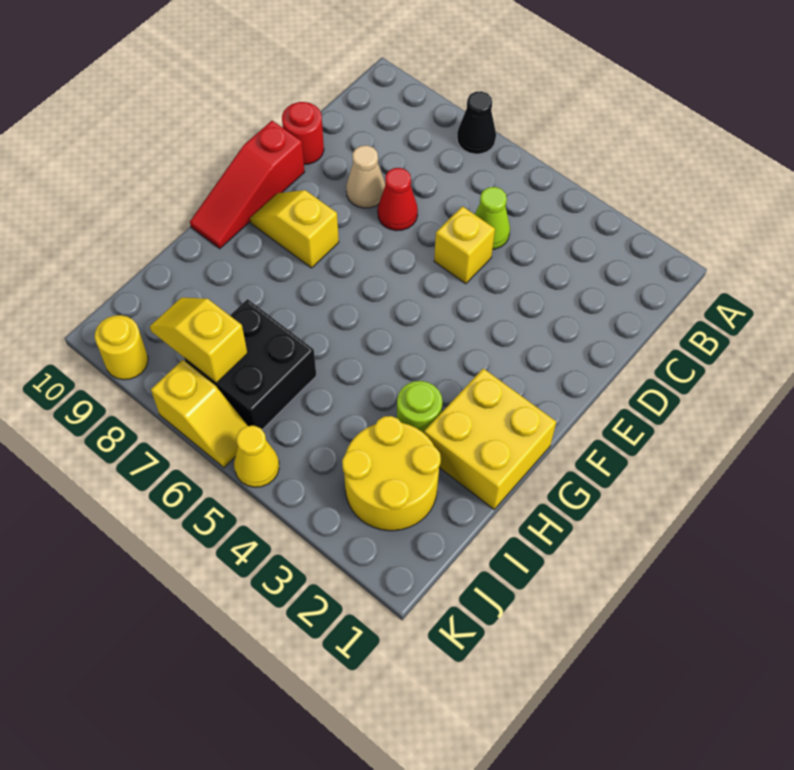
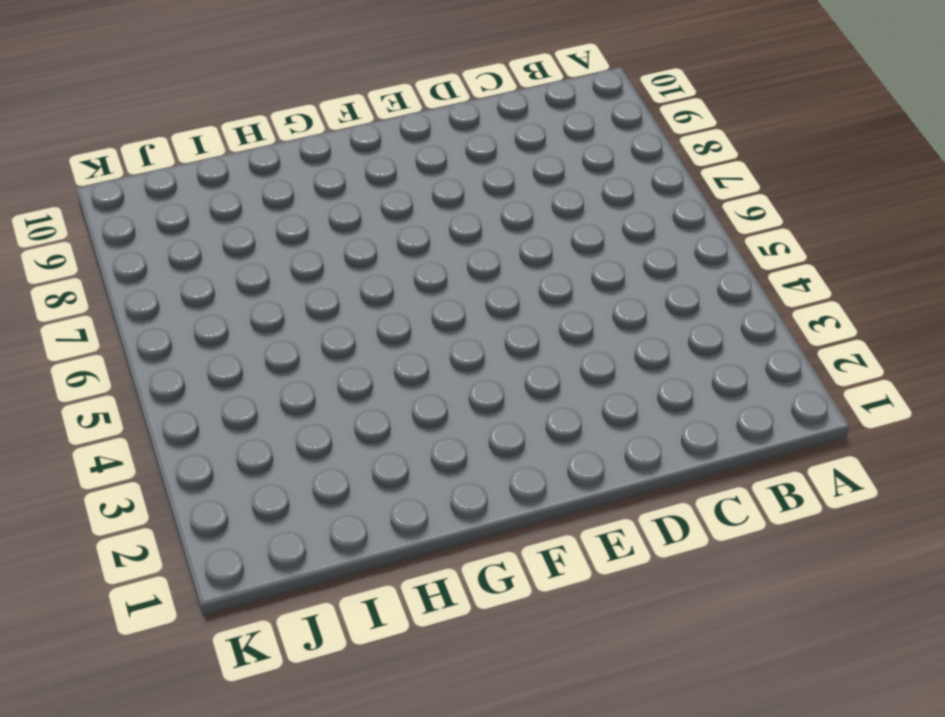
none -> black cone A7 level 1
none -> lime cone C5 level 1
none -> yellow brick D5 level 1

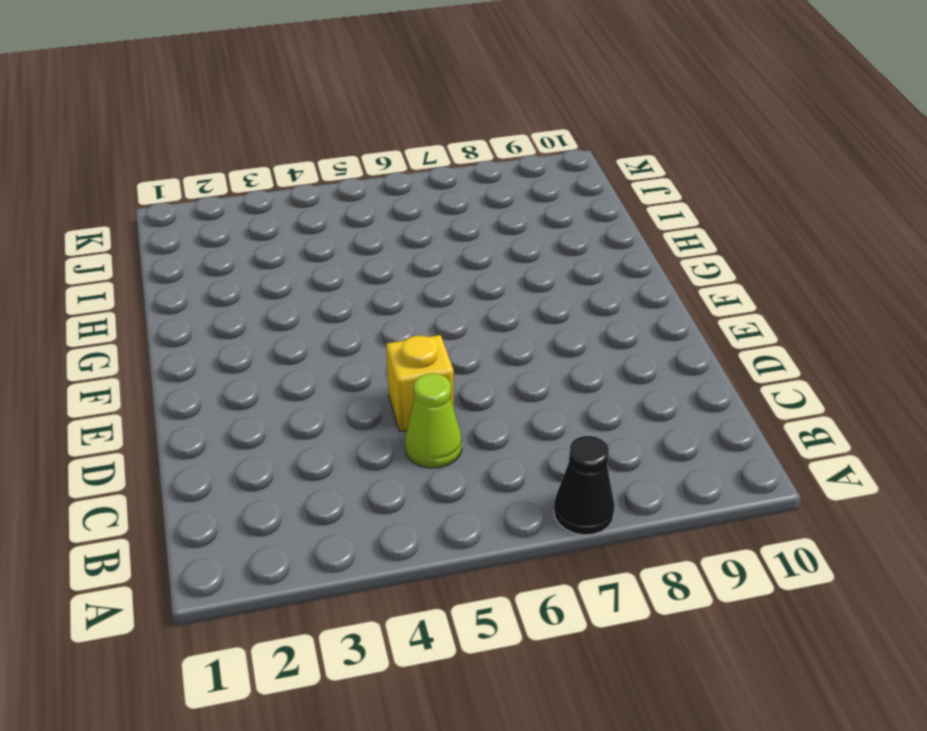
none -> red cone D7 level 1
none -> tan cone D8 level 1
none -> red round brick D10 level 1

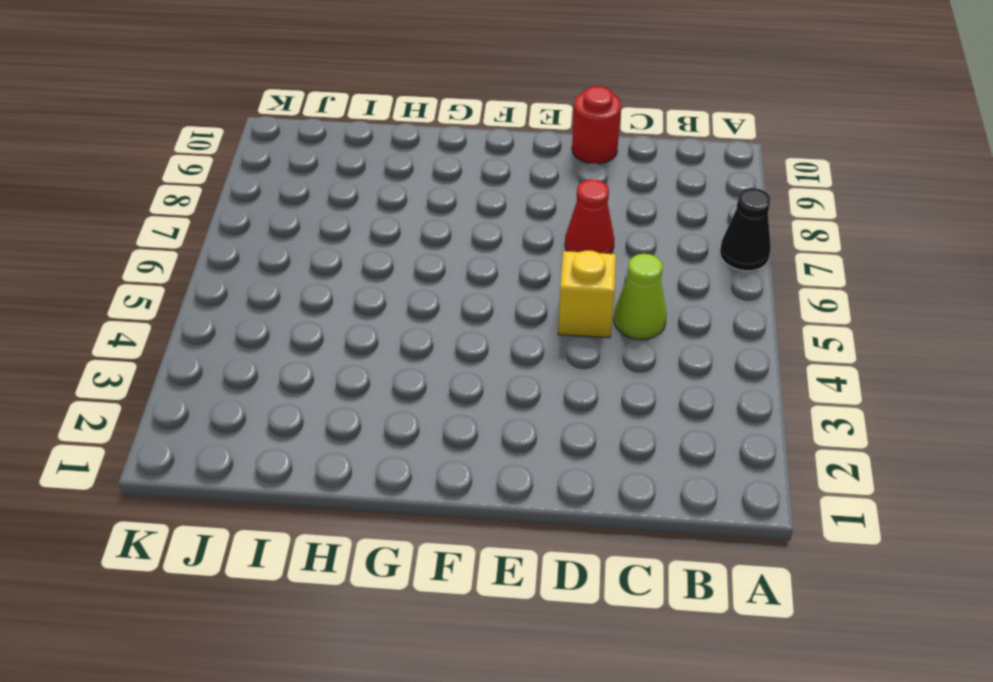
none -> tan cone D8 level 1
none -> red slope E10:G10 level 1 top E
none -> yellow slope F8:F9 level 1 top 8

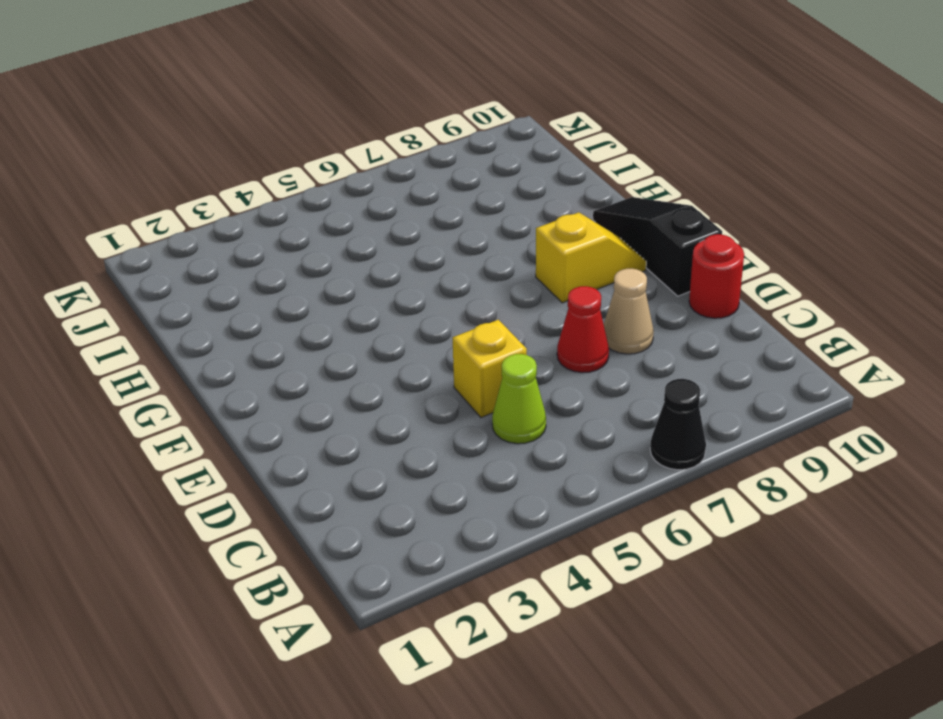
black slope E10:G10 level 1 top E -> red slope E10:G10 level 1 top E
none -> yellow brick G1:H2 level 1
none -> lime round brick H3 level 1
none -> yellow round brick I2:J3 level 1

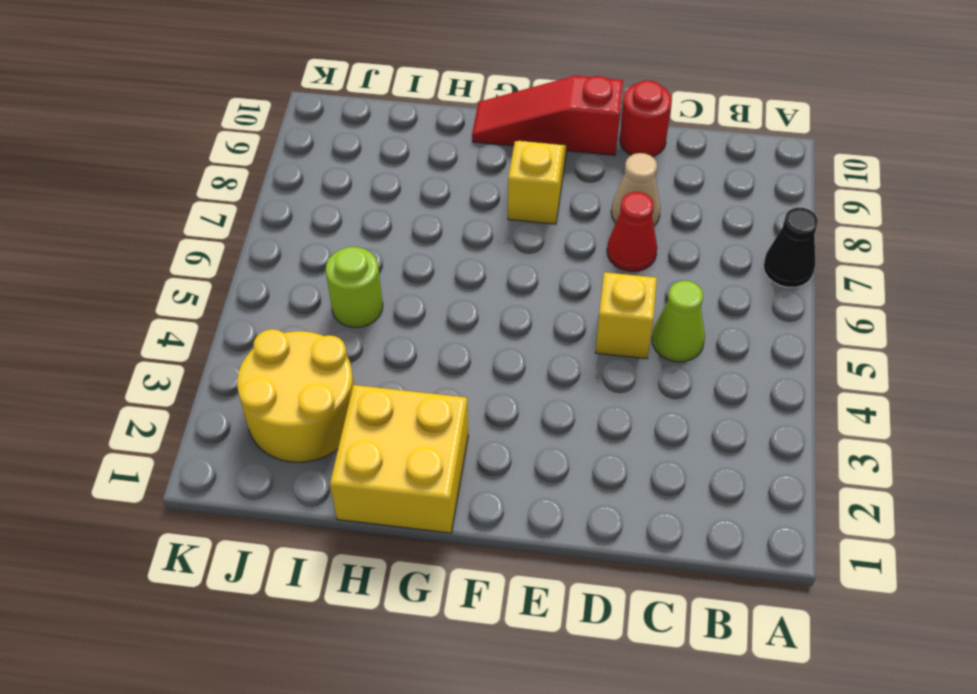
lime round brick I5 level 1 -> lime round brick H3 level 1
none -> black brick I6:J7 level 1
none -> yellow cone K5 level 1
none -> yellow slope K6:K7 level 1 top 7

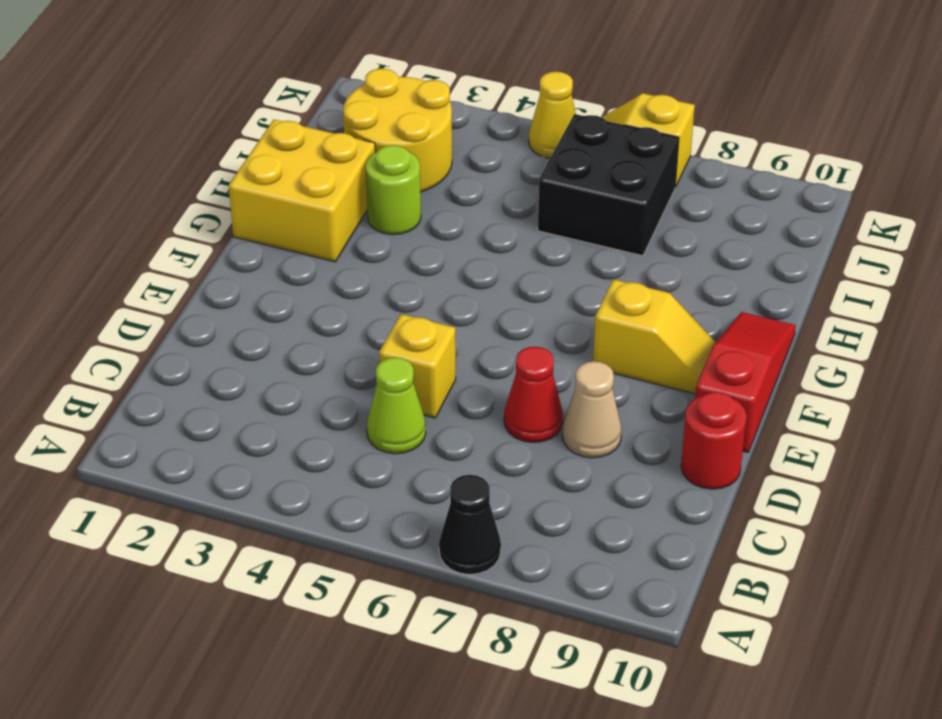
none -> yellow round brick K9 level 1
none -> yellow slope J7:J8 level 2 top 7

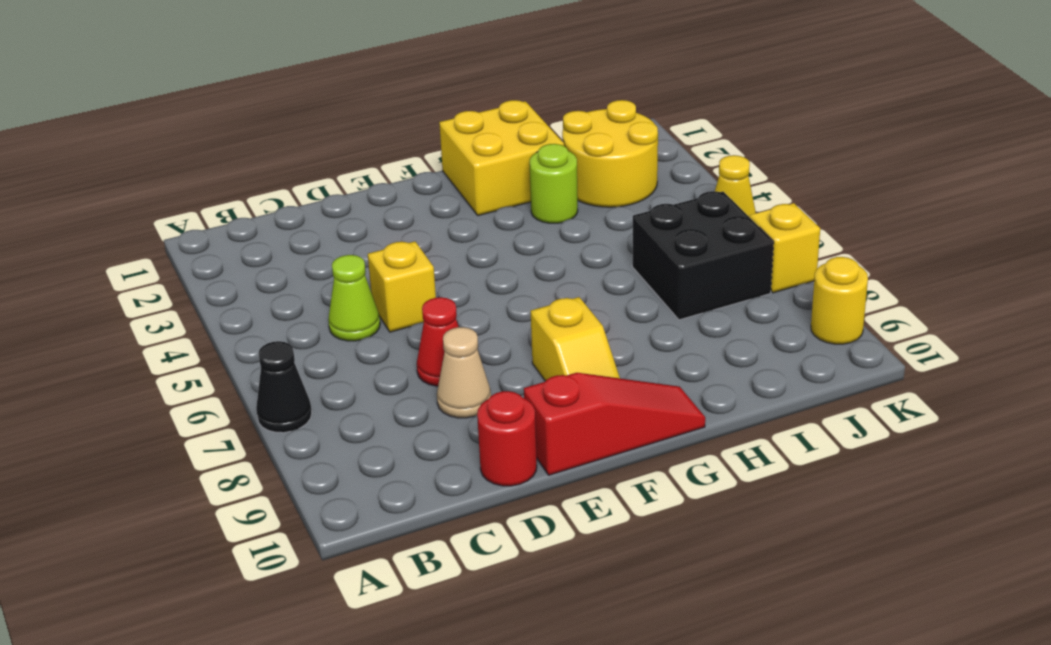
none -> yellow slope J7:J8 level 2 top 7

